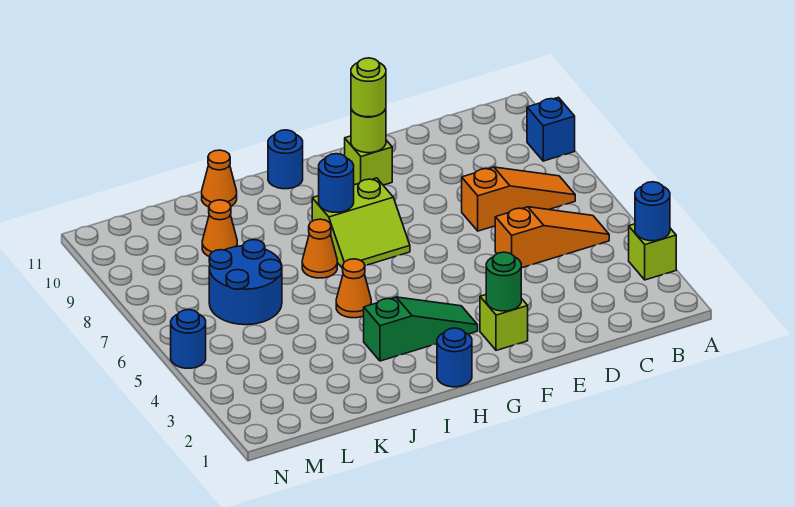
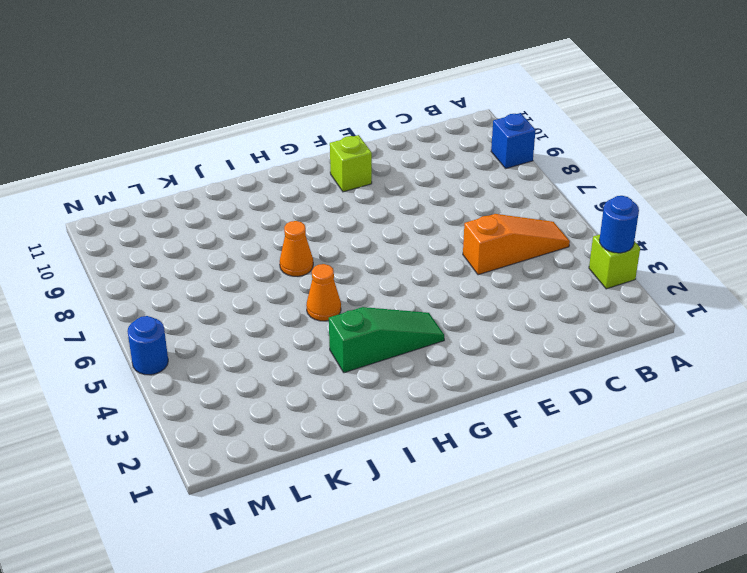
none -> orange slope B7:D7 level 1 top D
none -> lime brick F2 level 1
none -> lime slope G7:H8 level 1 top 8

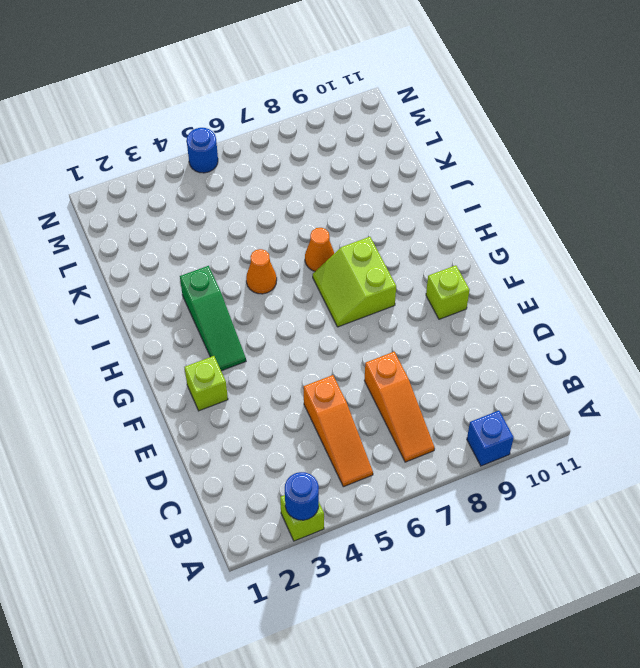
none -> blue round brick H1 level 1
none -> blue round brick H11 level 1
none -> orange cone J11 level 1

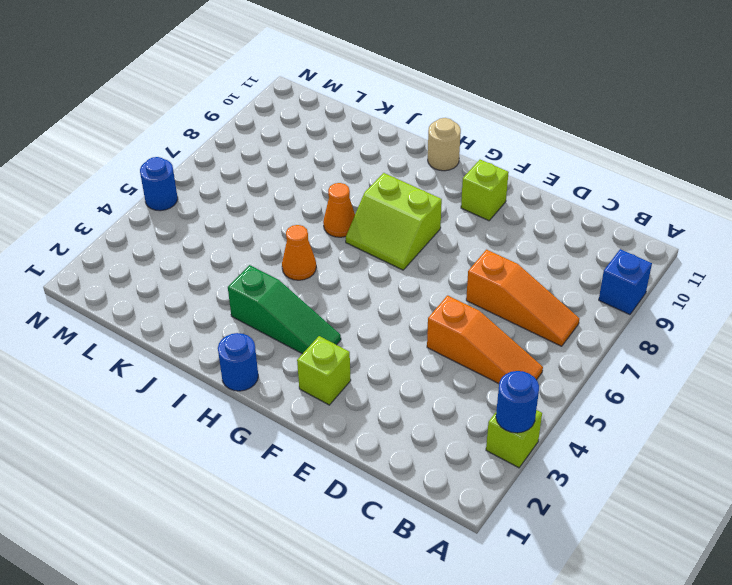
tan round brick H11 level 1 -> blue round brick H11 level 1
none -> orange cone J11 level 1
none -> blue round brick K6:L7 level 1
none -> orange cone K9 level 1

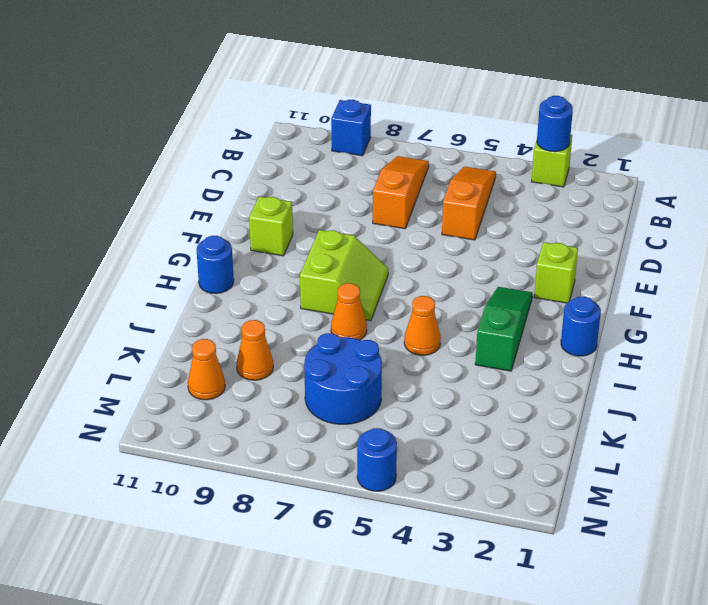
orange cone L10 level 1 -> orange cone J11 level 1
none -> green round brick F2 level 2
none -> lime round brick F10 level 2
none -> blue round brick H8 level 2

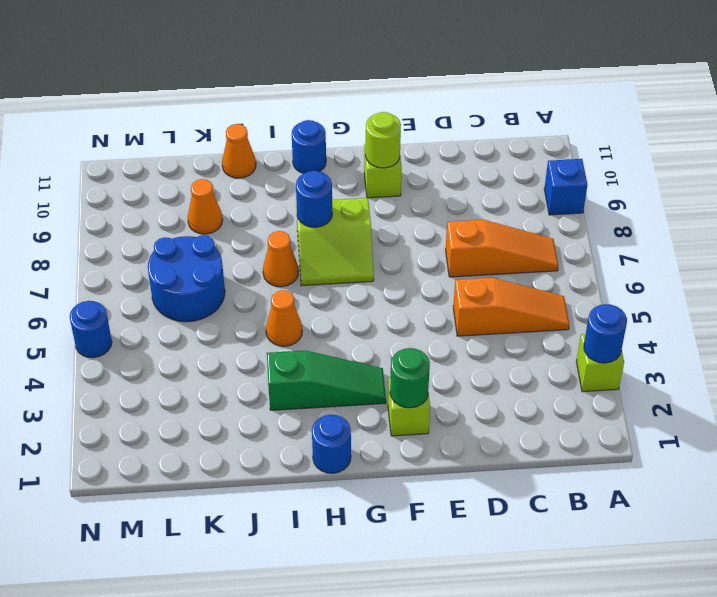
none -> lime round brick F10 level 3

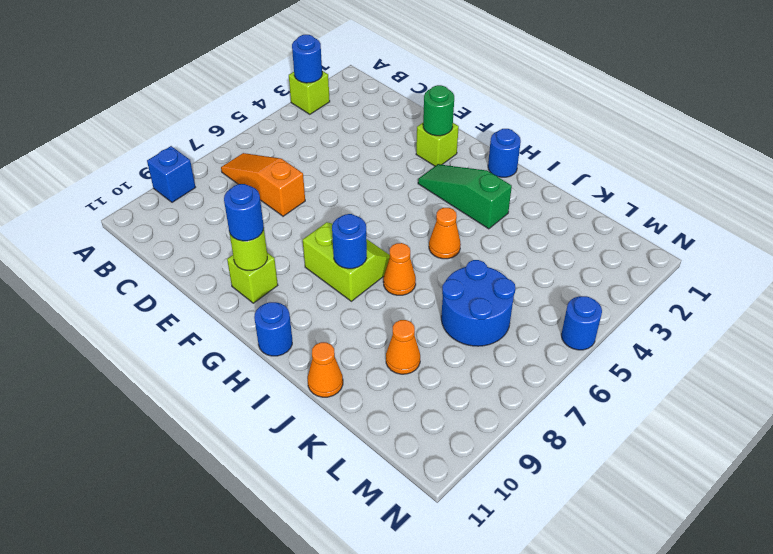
blue round brick F10 level 3 -> lime round brick F10 level 3
none -> orange slope B5:D5 level 1 top D

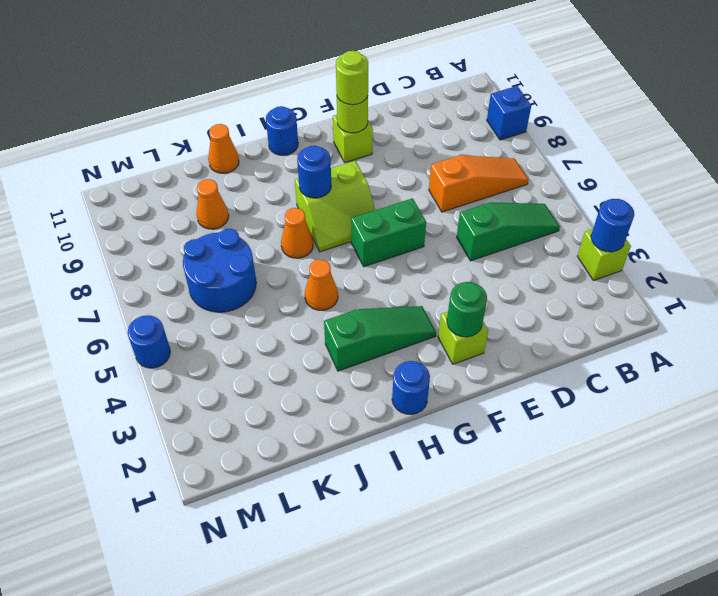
green slope B5:D5 level 1 top D -> orange slope B5:D5 level 1 top D
green brick F6:G6 level 1 -> none

